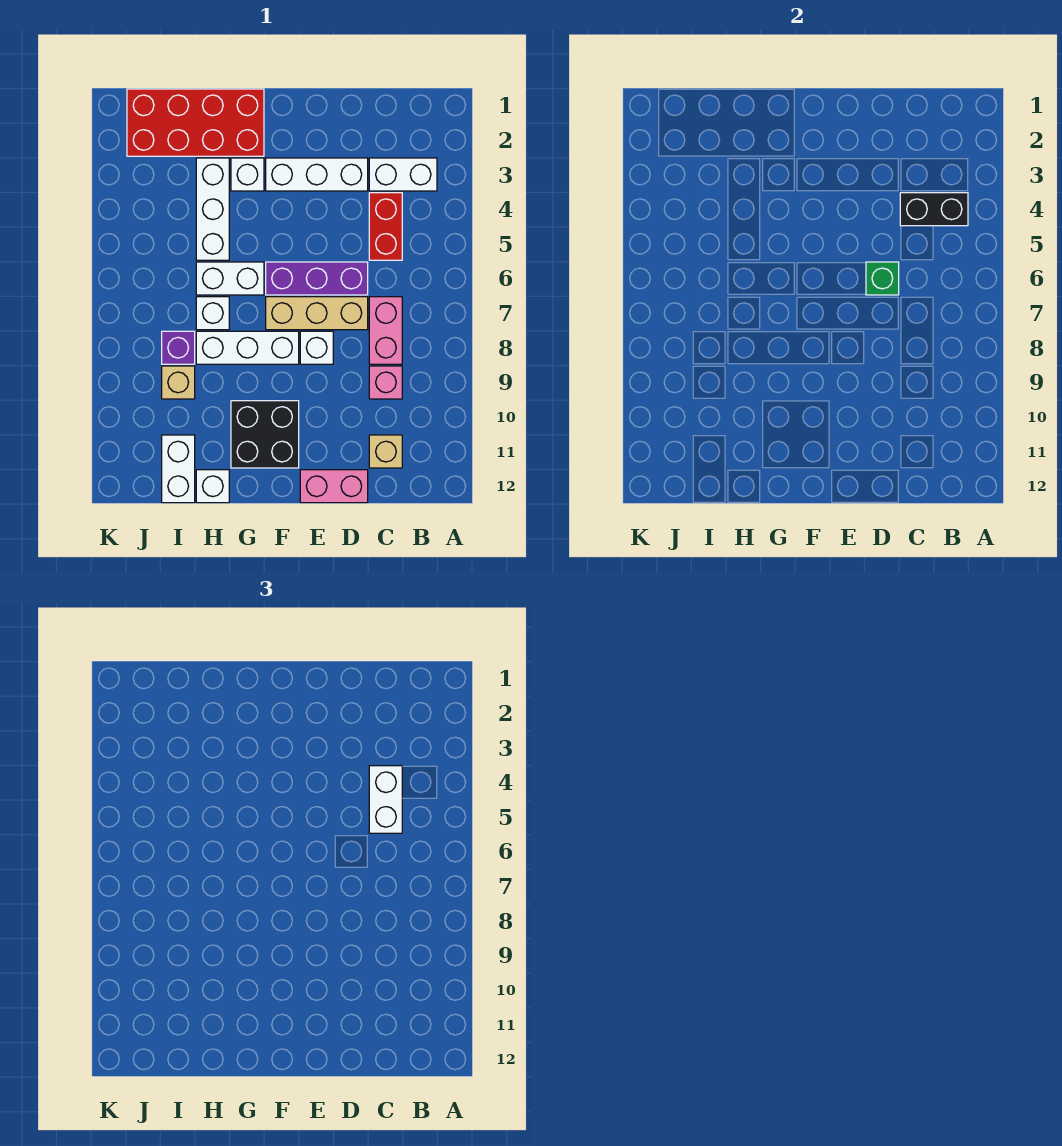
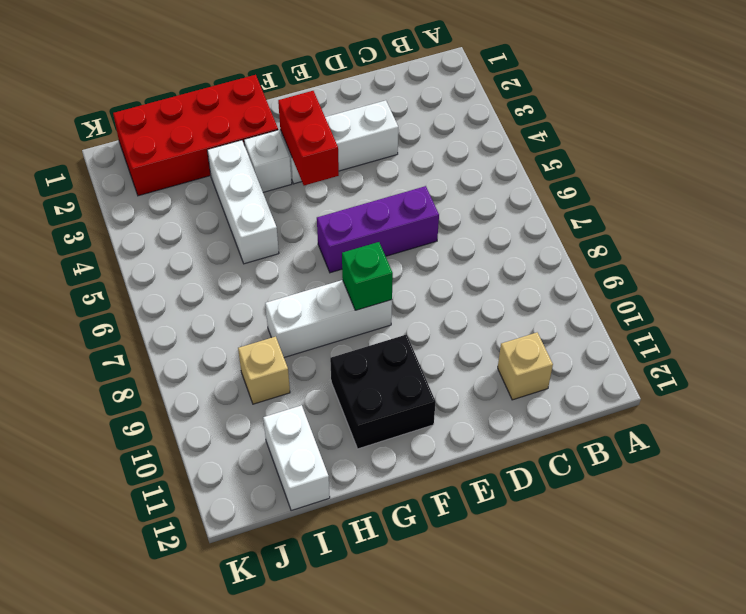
red brick F3:F4 level 2 -> red brick C4:C5 level 1
green brick F8 level 2 -> green brick D6 level 2
none -> white brick B3:C3 level 1
none -> pink brick C7:C8 level 1
none -> pink brick C9 level 1

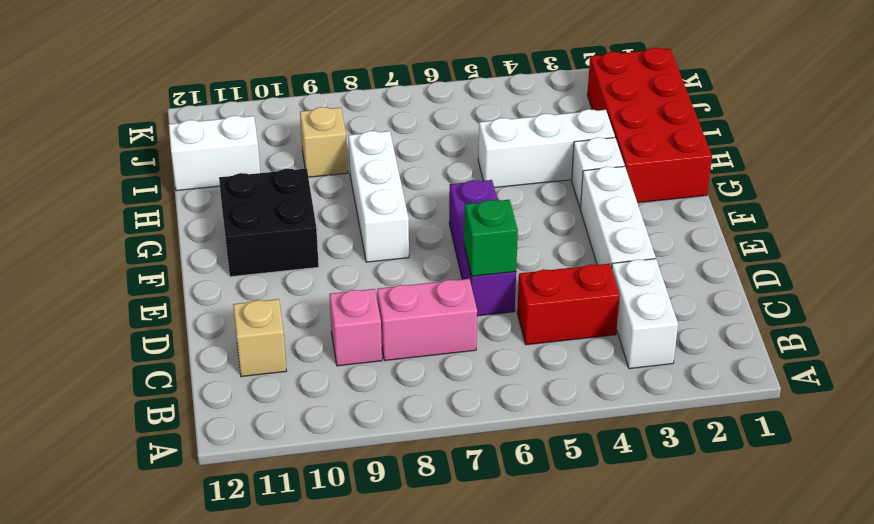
none -> tan brick D7:F7 level 1
none -> pink brick D12:E12 level 1
none -> white brick E8 level 1

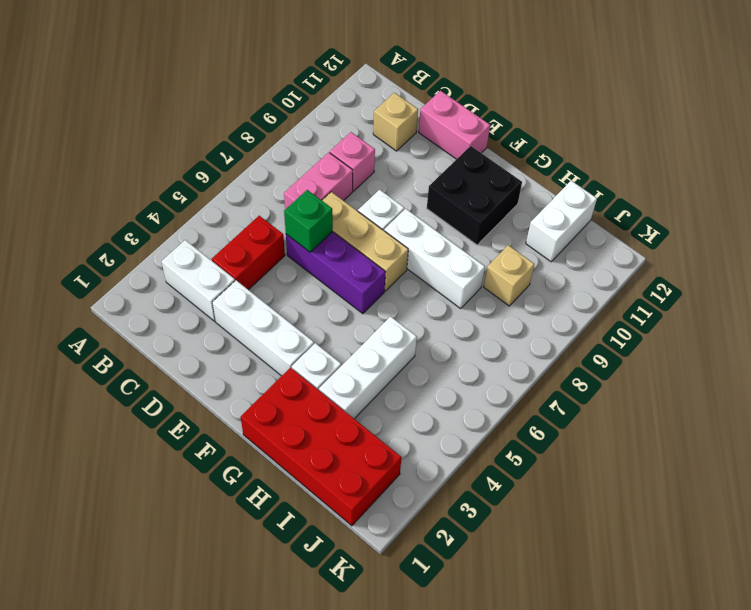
none -> white brick G6:H6 level 1
none -> white brick H7 level 1
none -> white brick H12 level 1

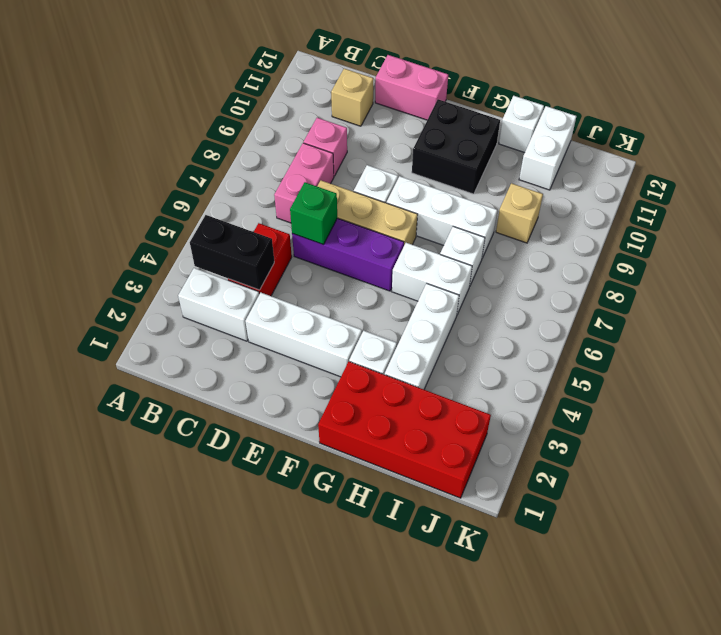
none -> purple brick I8 level 1
none -> white brick C4:C5 level 3

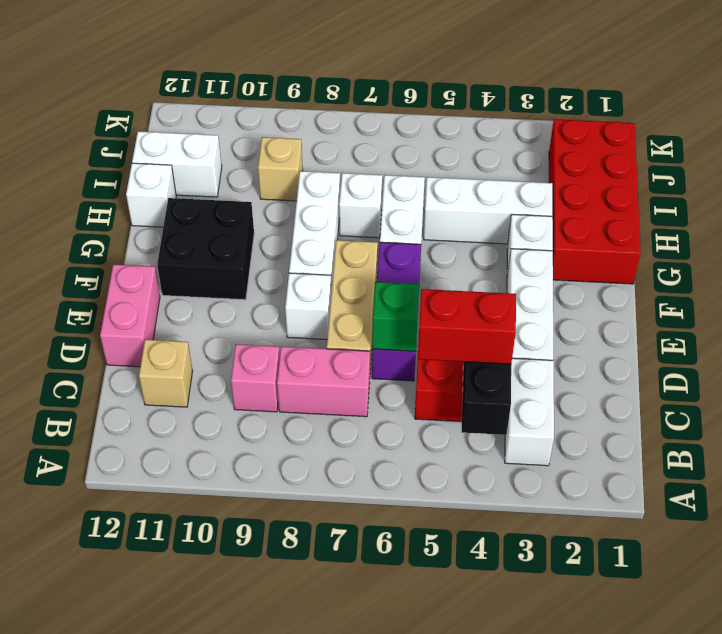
red brick C4:C5 level 3 -> white brick C4:C5 level 3
none -> purple brick I8 level 1

